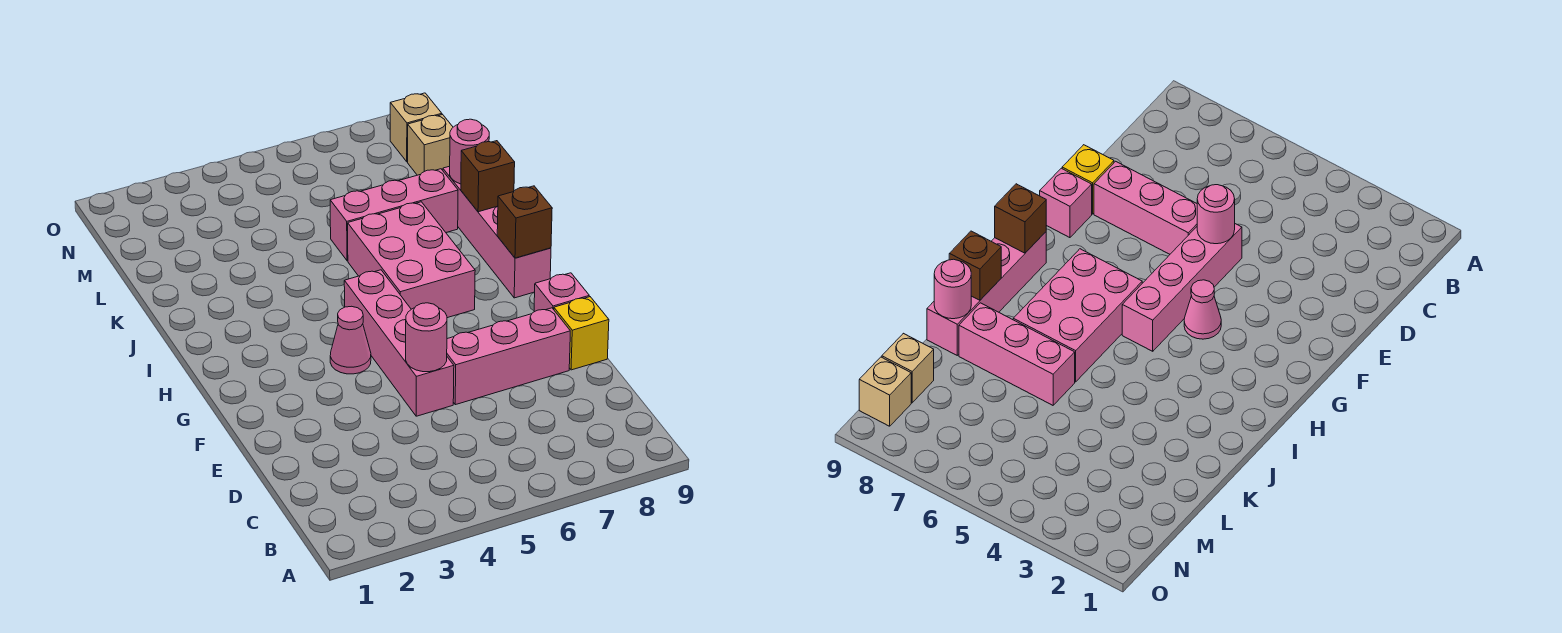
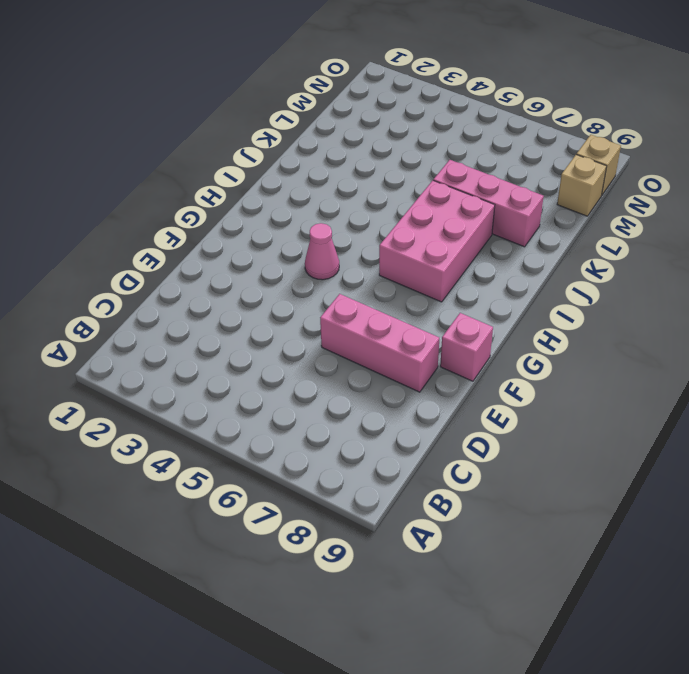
none -> pink brick E5:H5 level 1
none -> yellow brick E9 level 1
none -> pink brick H9:K9 level 1

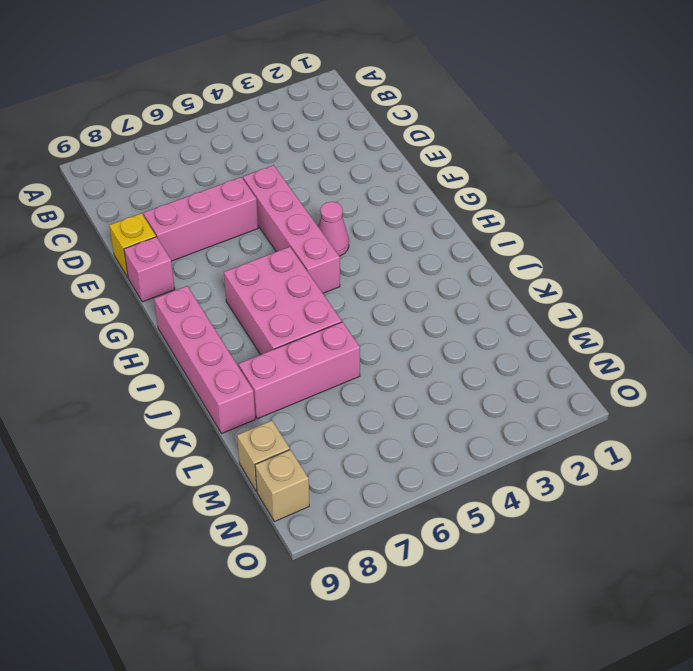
none -> pink round brick E5 level 2
none -> brown brick H9 level 2
none -> brown brick J9 level 2

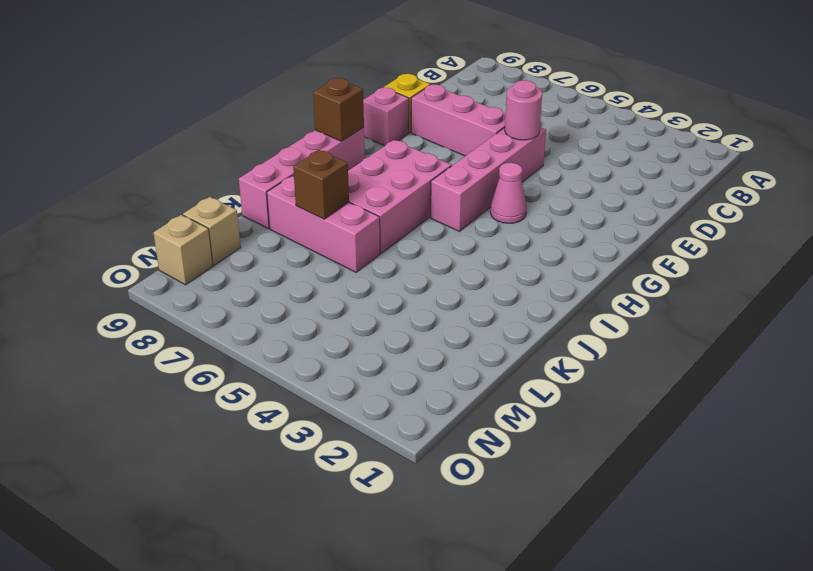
brown brick K7 level 2 -> brown brick J9 level 2
none -> pink round brick K9 level 2

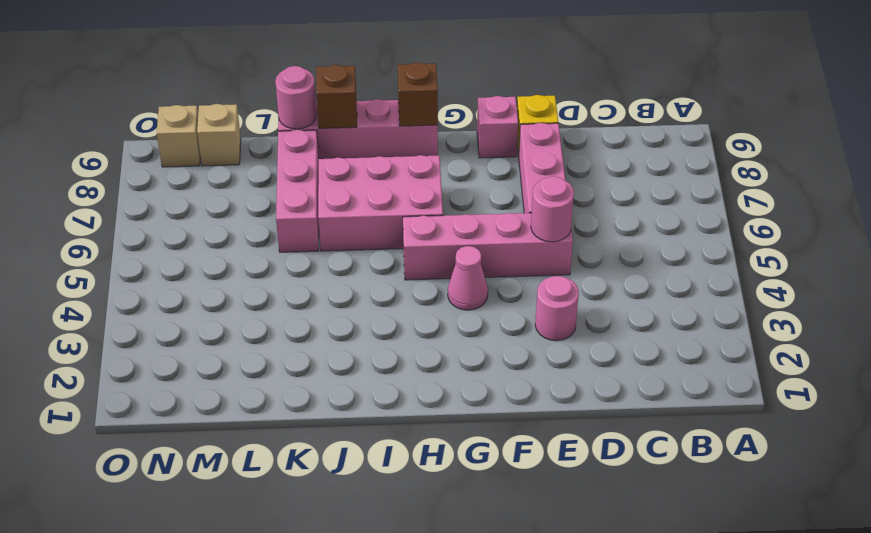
pink round brick E3 level 1 -> none

